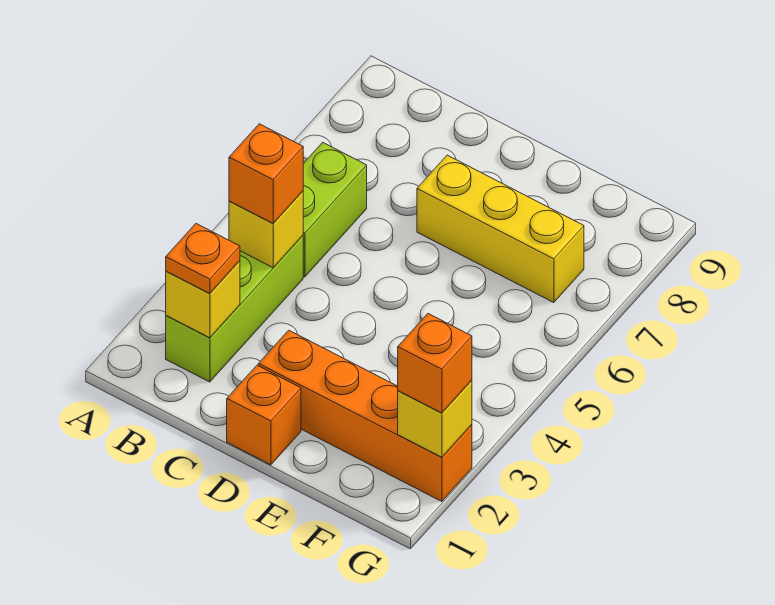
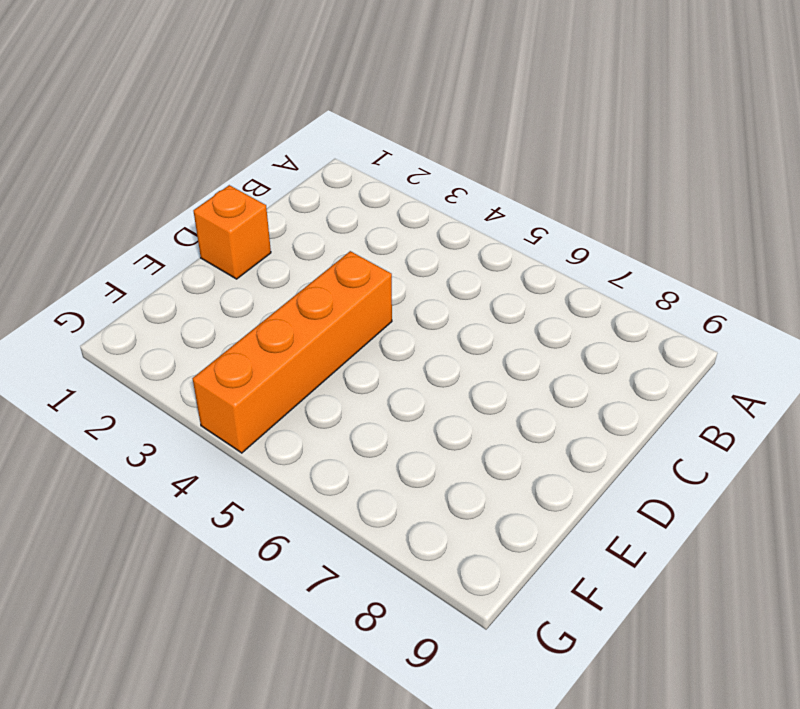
orange brick D4:G4 level 1 -> orange brick D2:G2 level 1
none -> lime brick B2:B4 level 1
none -> lime brick B5:B6 level 1

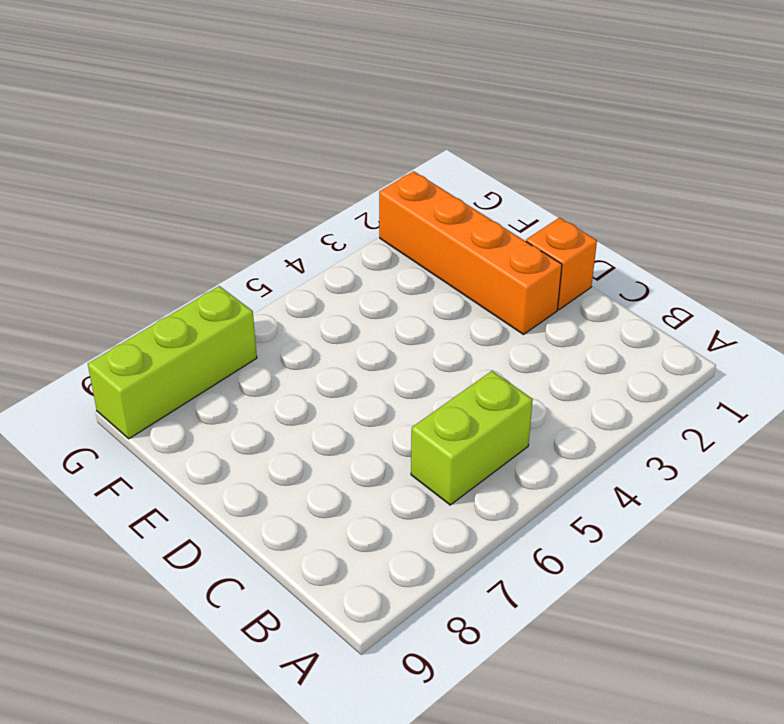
lime brick G7:G9 level 1 -> lime brick B2:B4 level 1
none -> yellow brick D7:F7 level 1
none -> yellow brick B2 level 2

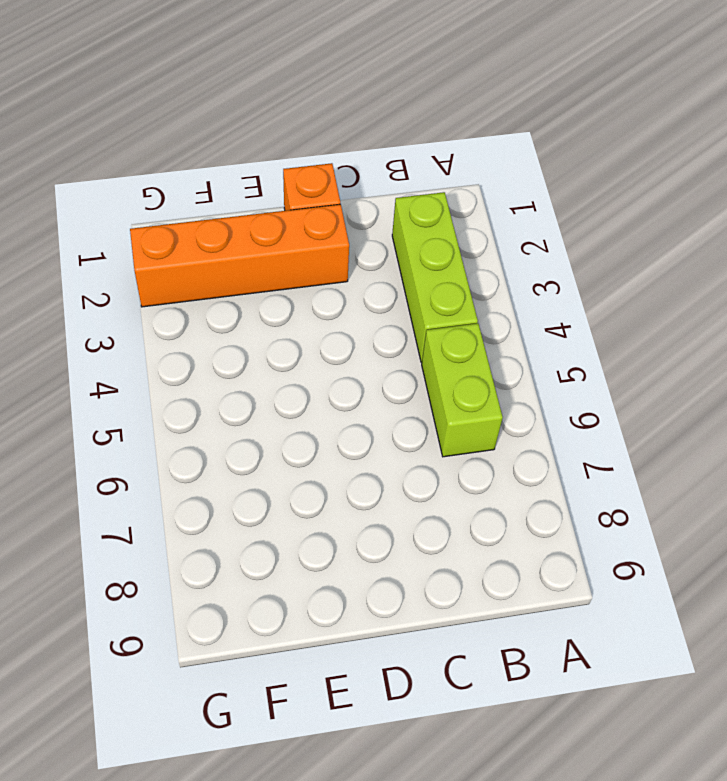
none -> yellow brick D7:F7 level 1
none -> yellow brick B2 level 2

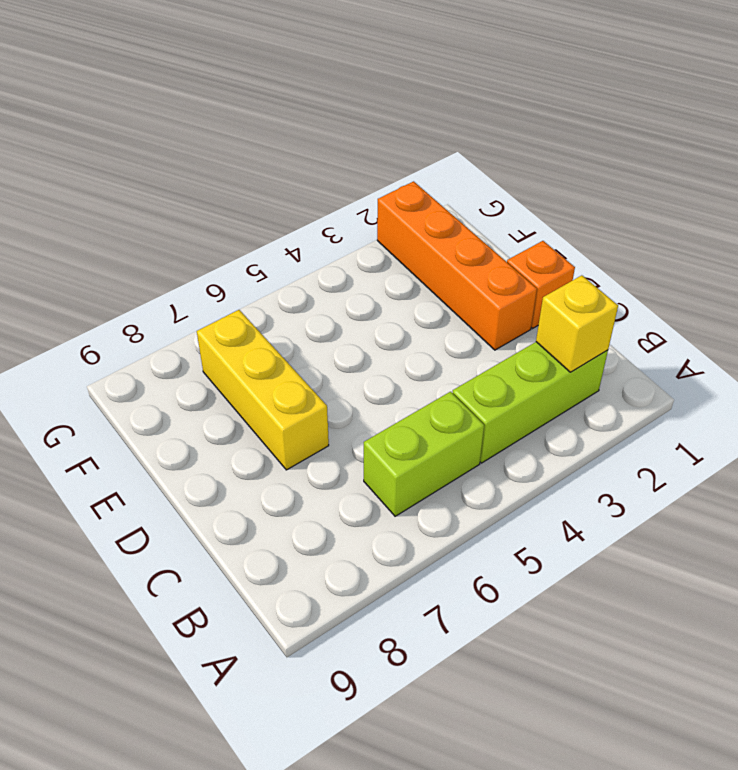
none -> yellow brick B4 level 2
none -> yellow brick G2 level 2

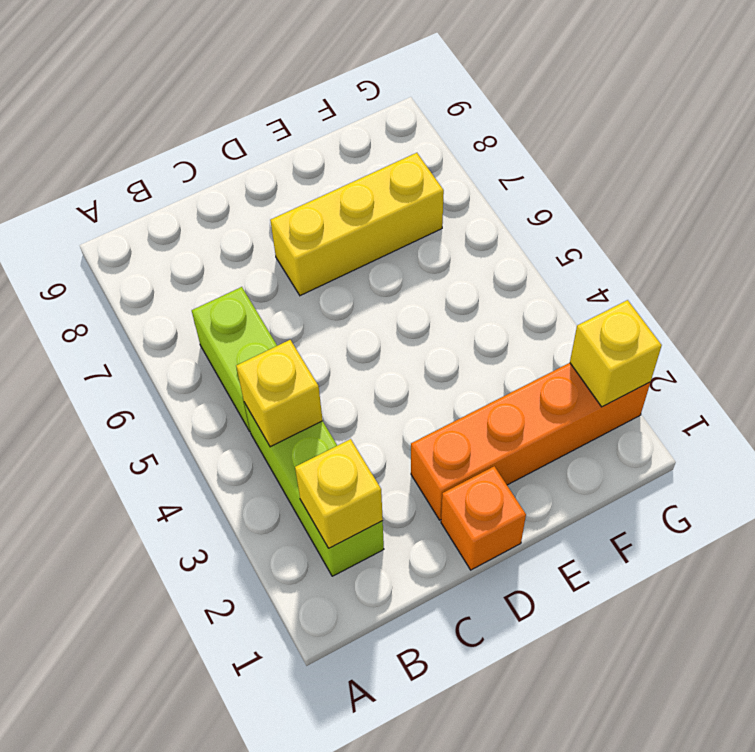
none -> orange plate B2 level 3
none -> orange brick B4 level 3

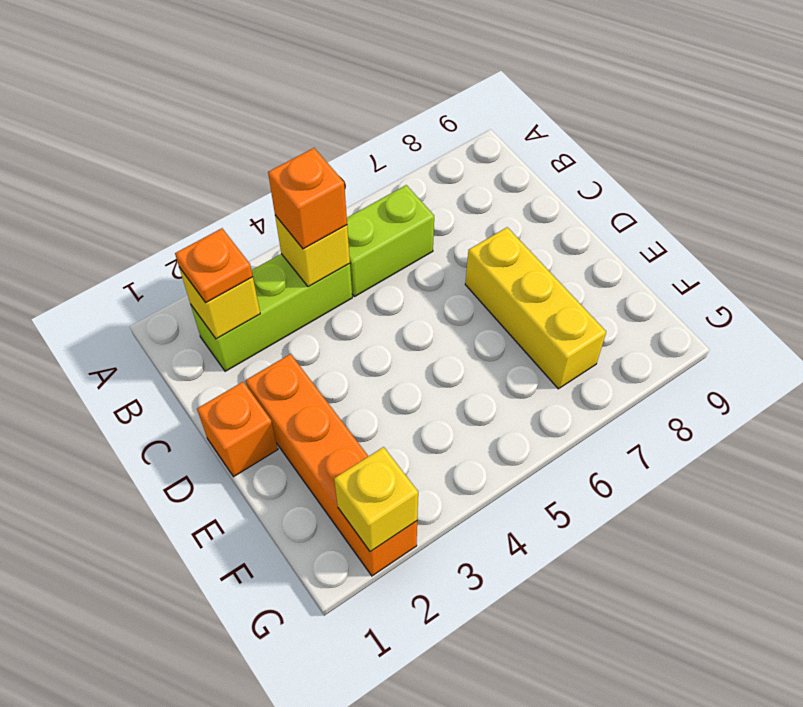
none -> orange brick G2 level 3

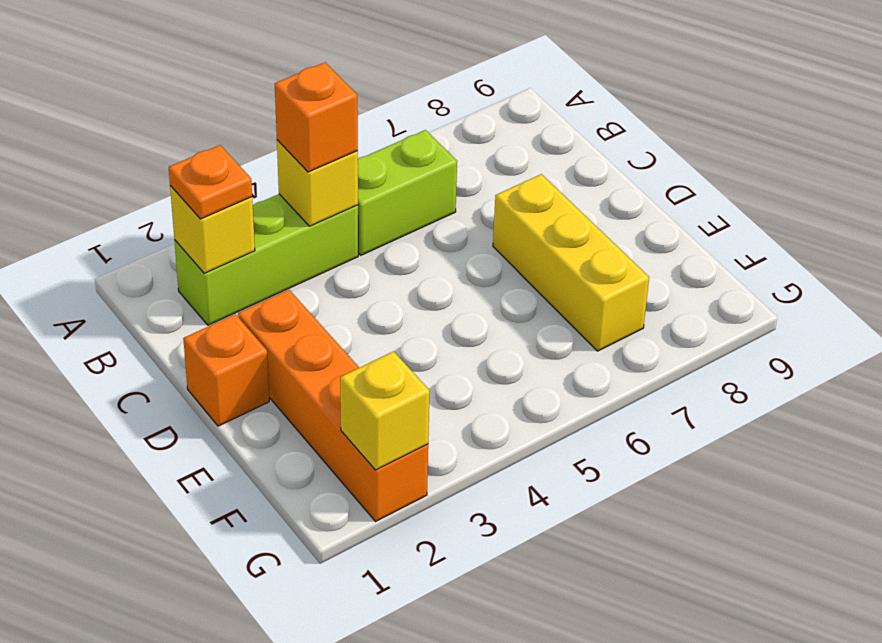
none -> orange brick G2 level 3

